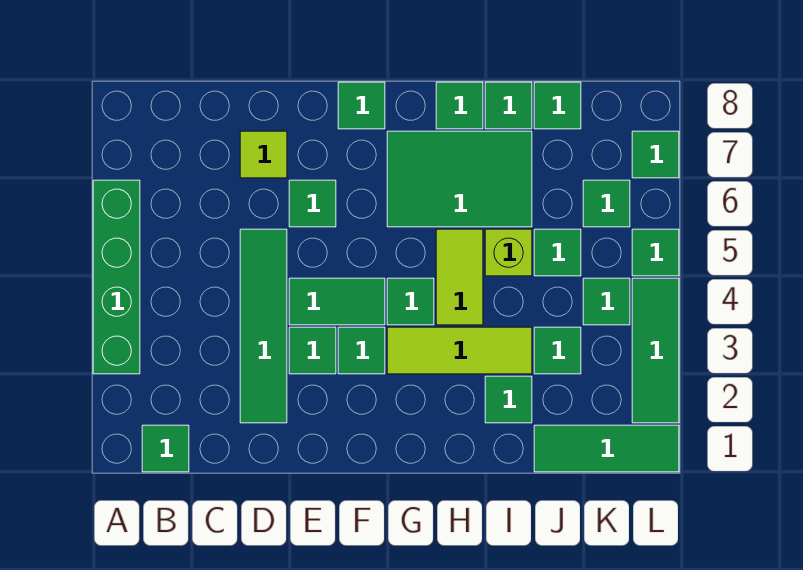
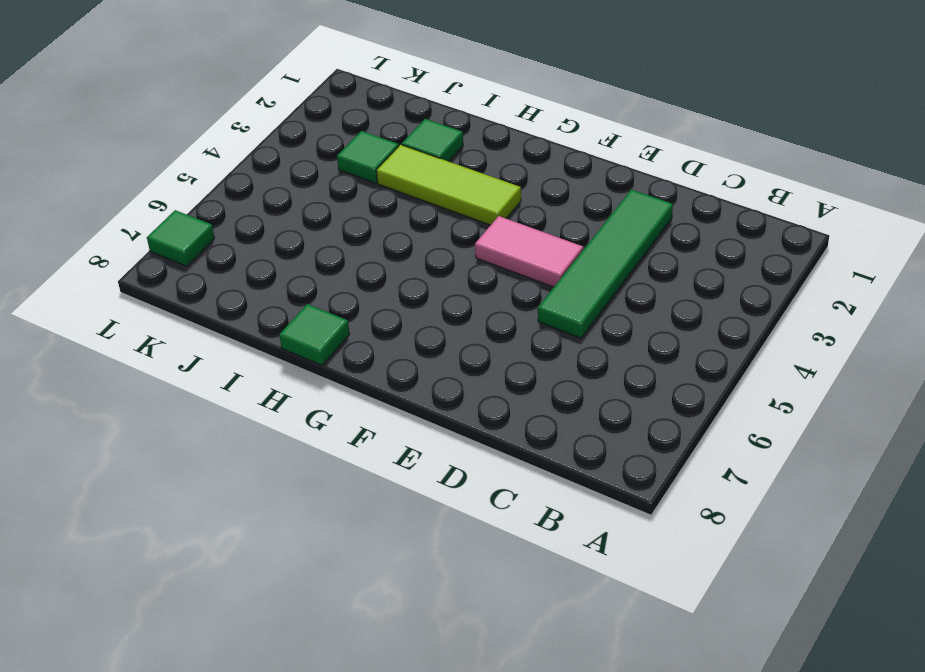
pink tile E4:F4 level 1 -> green tile E4:F4 level 1
none -> green brick A3:A6 level 1
none -> green tile B1 level 1
none -> lime tile D7 level 1

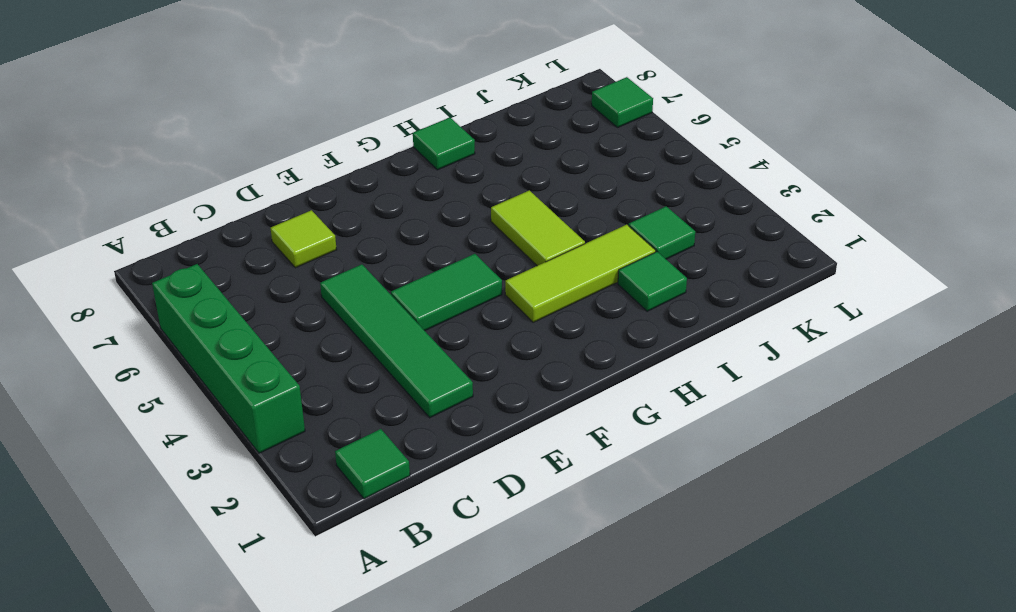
none -> green tile E3 level 1
none -> green tile E6 level 1
none -> green tile F3 level 1

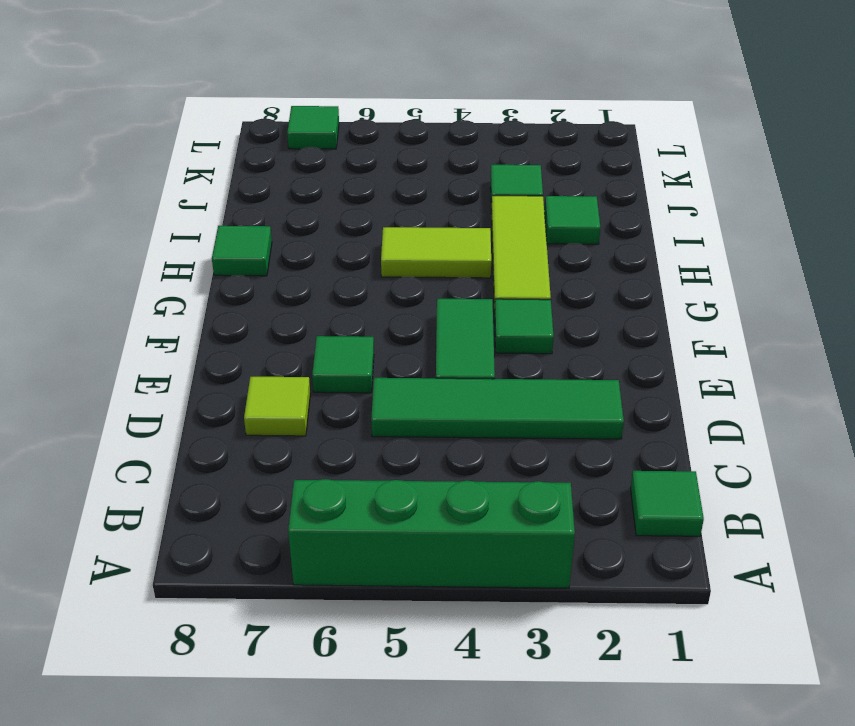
none -> green tile E3 level 1
none -> green tile F8 level 1
none -> green tile G4 level 1

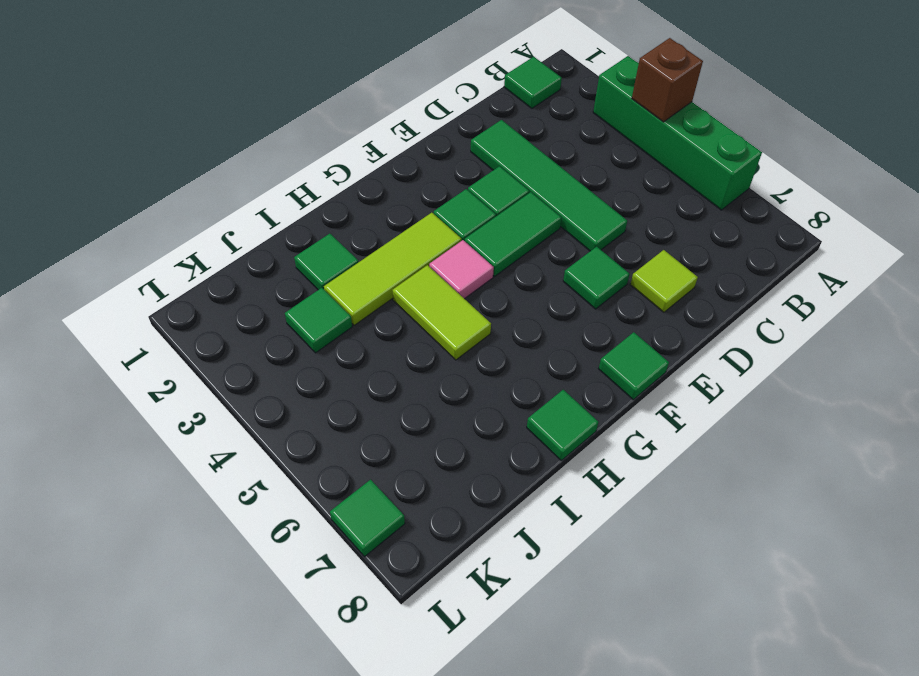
brown brick A4 level 2 -> none
pink tile G4 level 1 -> green tile G4 level 1
none -> green tile G6:I7 level 1
none -> lime brick I5 level 1
none -> green tile I8 level 1

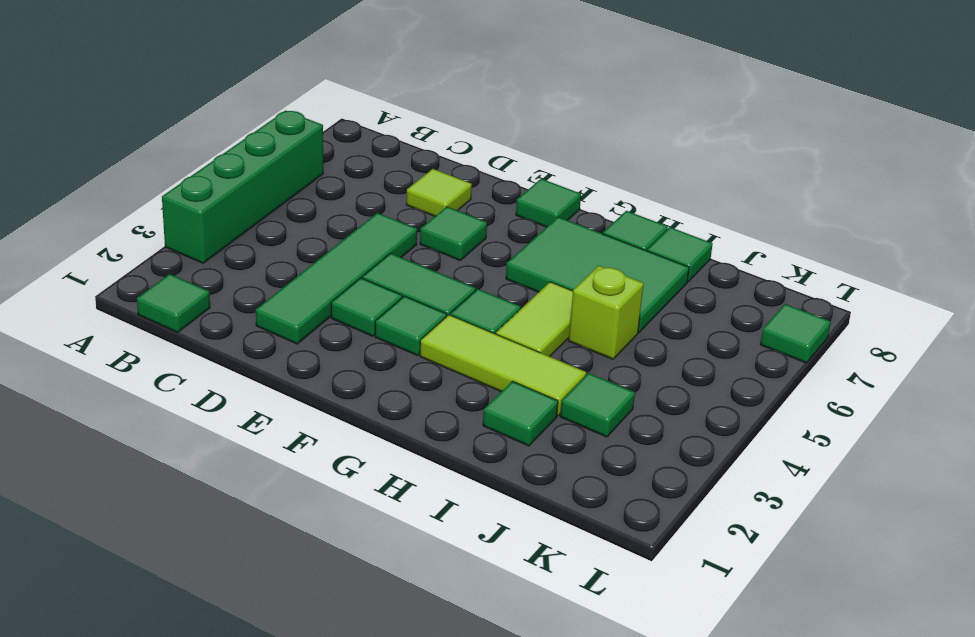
none -> green tile J1:L1 level 1
none -> green tile J5 level 1
none -> green tile J8 level 1

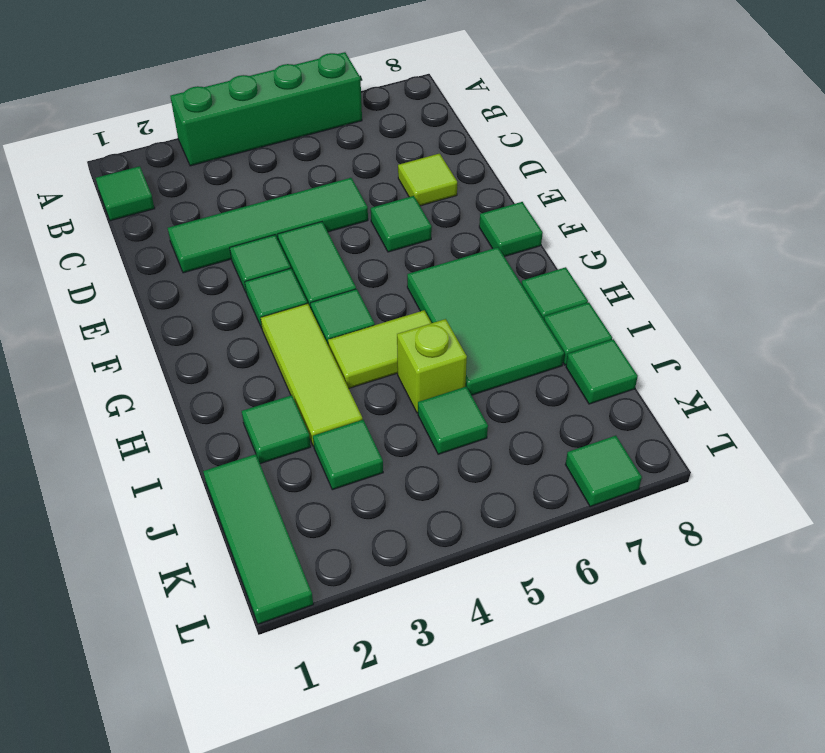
none -> green tile K4 level 1
none -> green tile K6 level 1
none -> green tile L2:L4 level 1

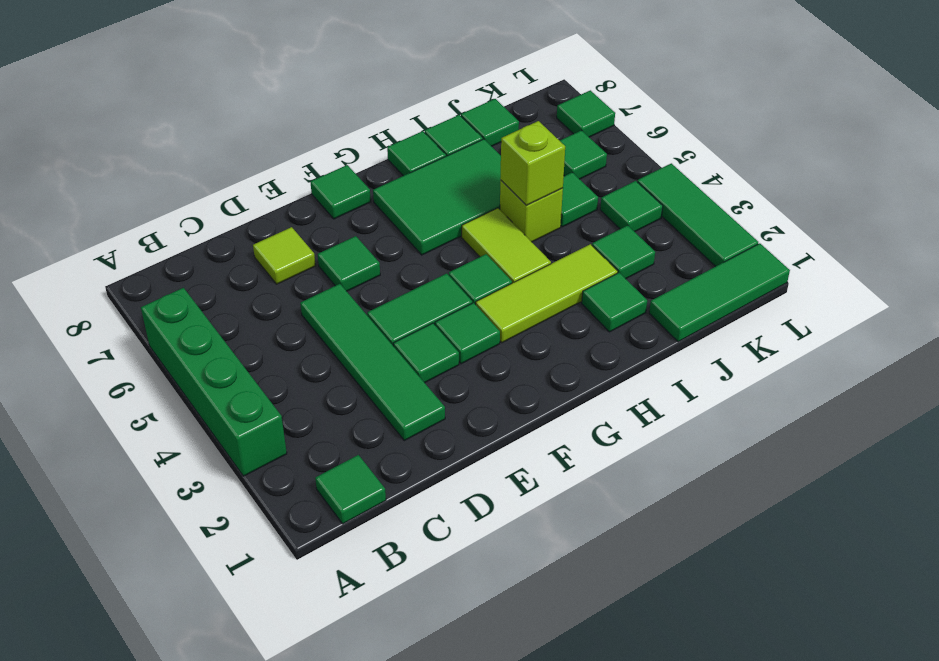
lime brick I5 level 2 -> none
none -> green tile L5 level 1

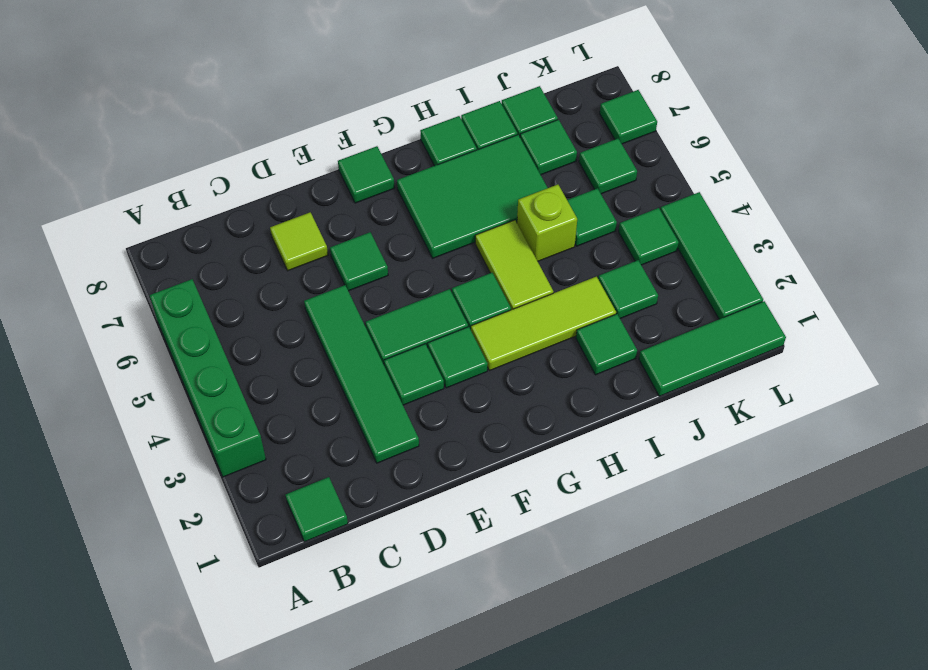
green tile J7 level 1 -> green tile L5 level 1

